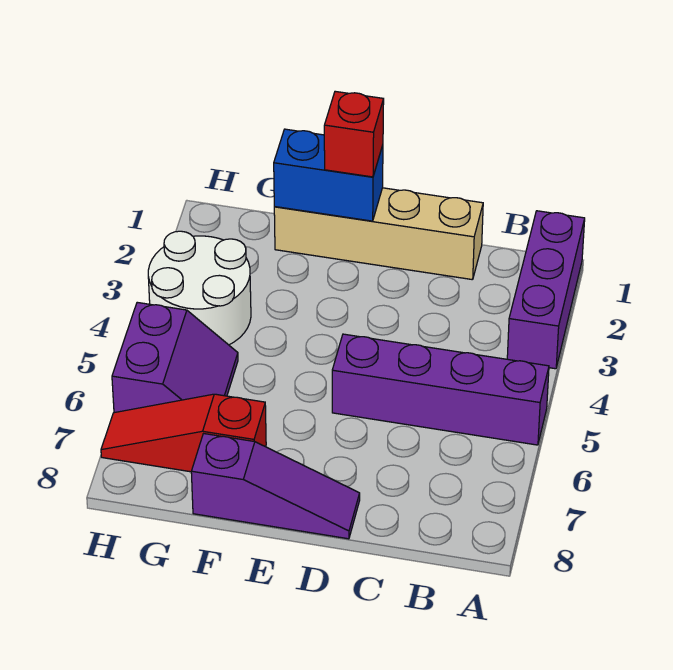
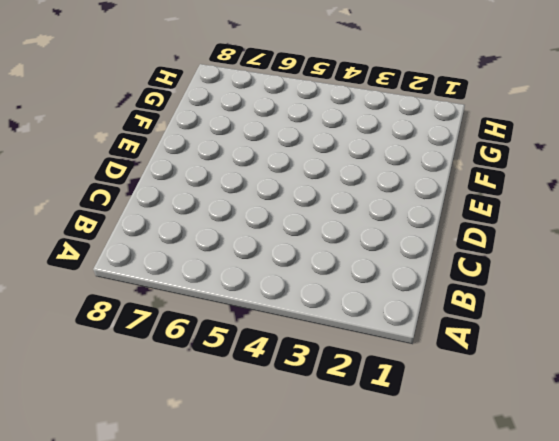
none -> purple brick A1:A3 level 1
none -> purple brick A5:D5 level 1

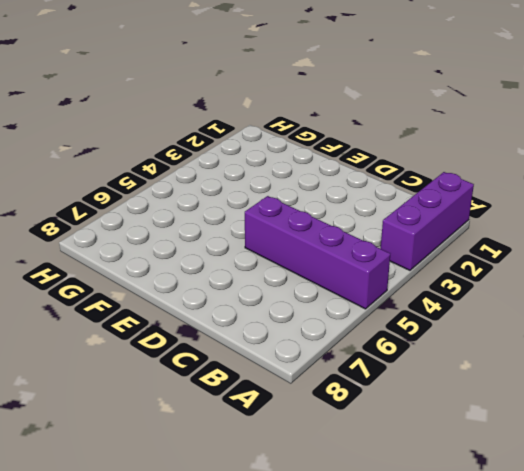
none -> tan brick C1:F1 level 1
none -> purple slope D8:F8 level 1 top F

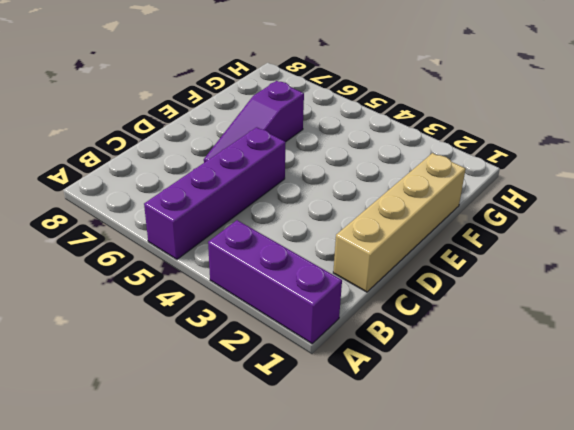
purple slope D6:F6 level 1 top F -> purple slope D8:F8 level 1 top F
none -> red slope F7:H7 level 1 top F
none -> white round brick G3:H4 level 1

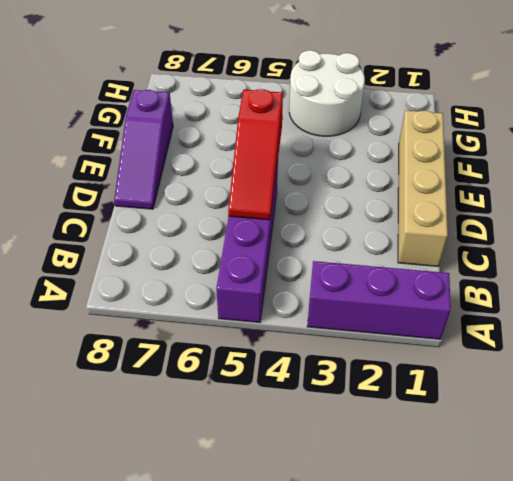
red slope C5:E5 level 2 top E -> red slope F7:H7 level 1 top F
none -> purple slope G5:H6 level 1 top H
none -> blue brick E1:F1 level 2

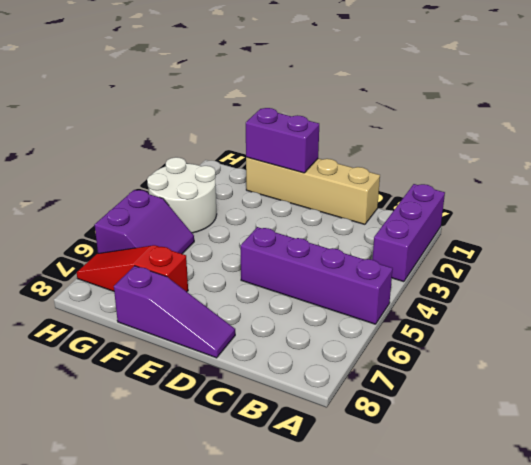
purple brick E1:F1 level 2 -> blue brick E1:F1 level 2
none -> red brick E1 level 3

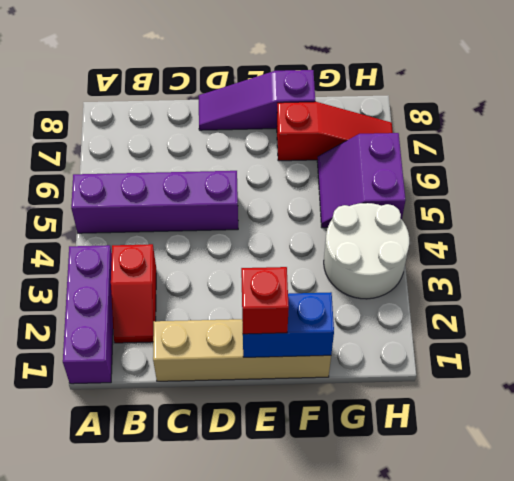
red slope B2:B3 level 1 top 3 -> none

